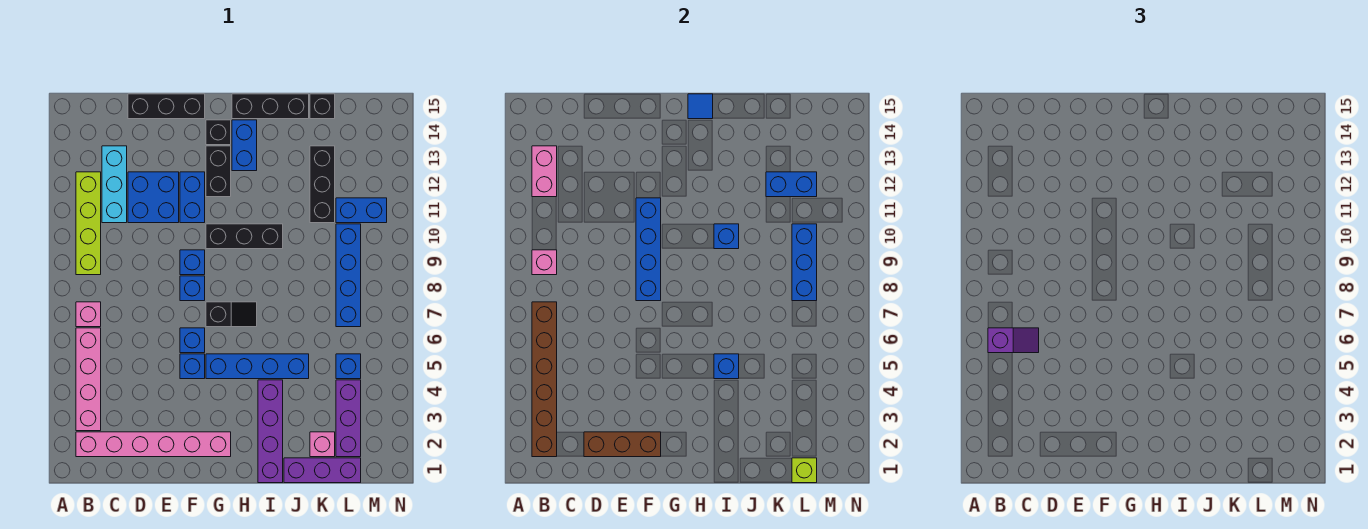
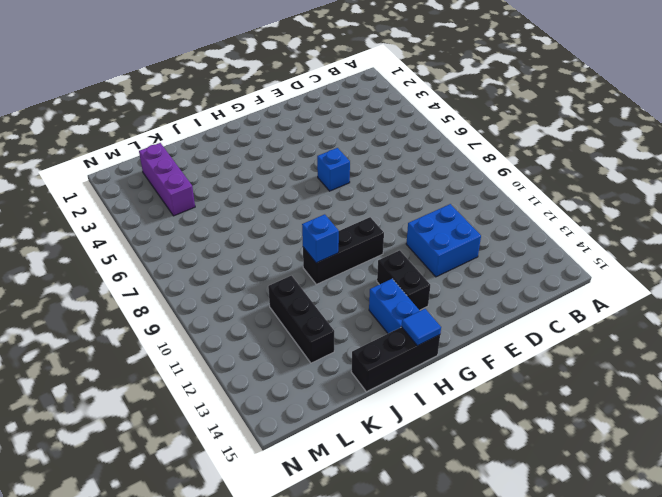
none -> pink brick B2:G2 level 1
none -> pink brick B3:B6 level 1
none -> pink brick B7 level 1
none -> lime brick B9:B12 level 1

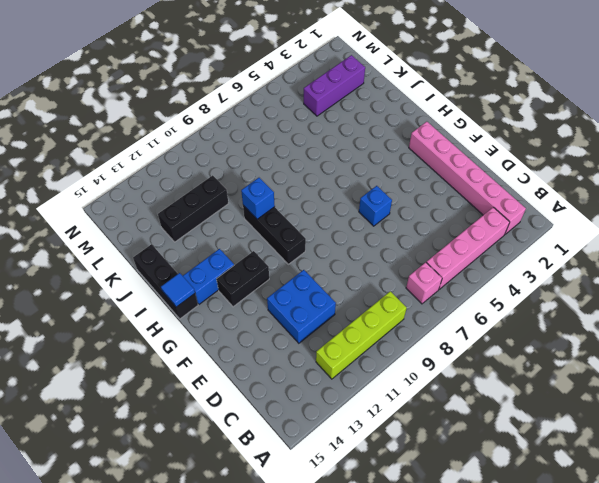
none -> cyan brick C11:C13 level 1
none -> black brick D15:F15 level 1
none -> blue brick F5 level 1
none -> blue brick F8 level 1

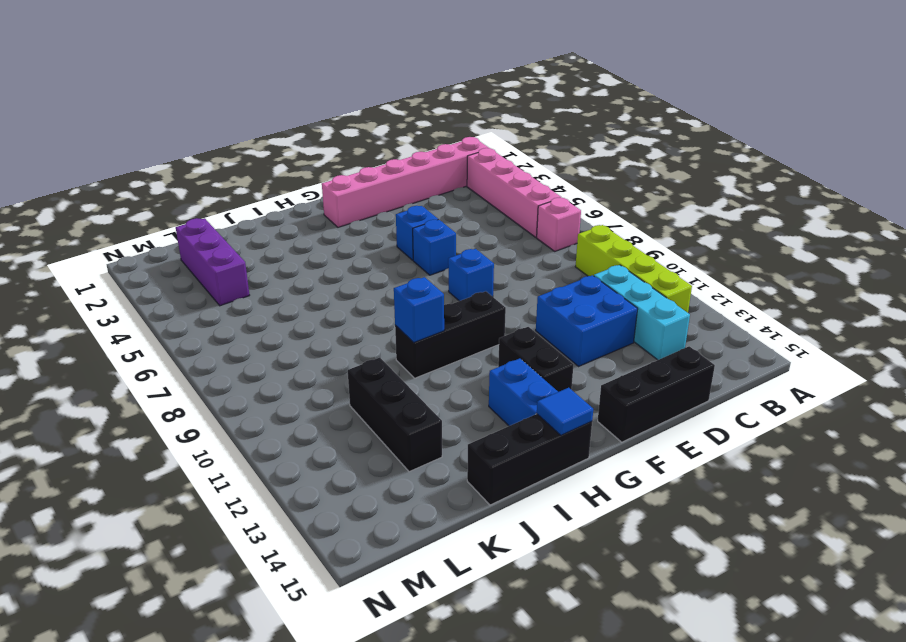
none -> blue brick F9 level 1
none -> blue brick F11:F12 level 1
none -> blue brick G5:J5 level 1
none -> black slope G7:H7 level 1 top G

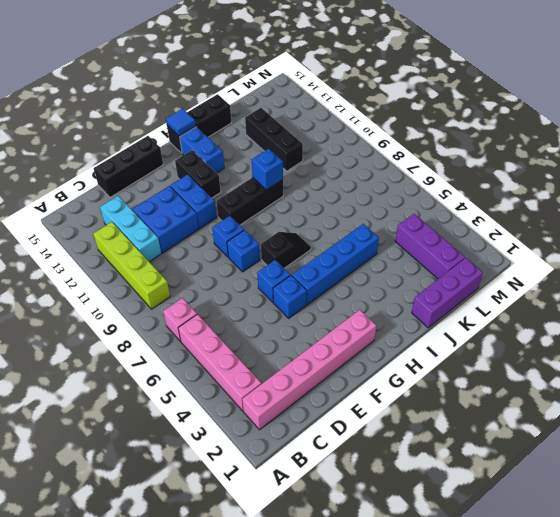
none -> black brick G14 level 1
none -> purple brick I1:I4 level 1
none -> pink brick K2 level 1
none -> black brick K15 level 1

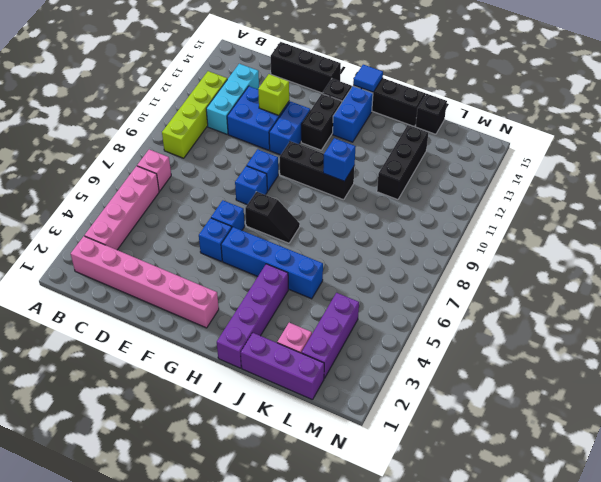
lime brick E12 level 2 -> lime brick L1 level 2
none -> blue brick L5 level 1
none -> blue brick L7:L10 level 1
none -> blue brick L11:M11 level 1
none -> brown brick B2:B7 level 2

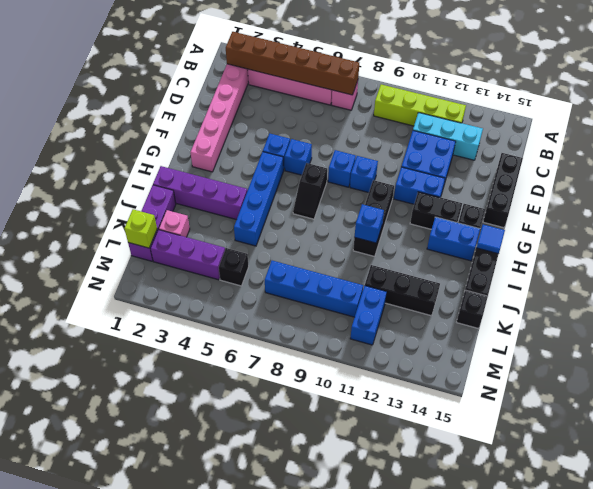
black brick L5 level 1 -> blue brick L5 level 1
none -> pink brick B9 level 2
none -> pink brick B12:B13 level 2
none -> brown brick D2:F2 level 2
none -> blue brick F8:F11 level 2

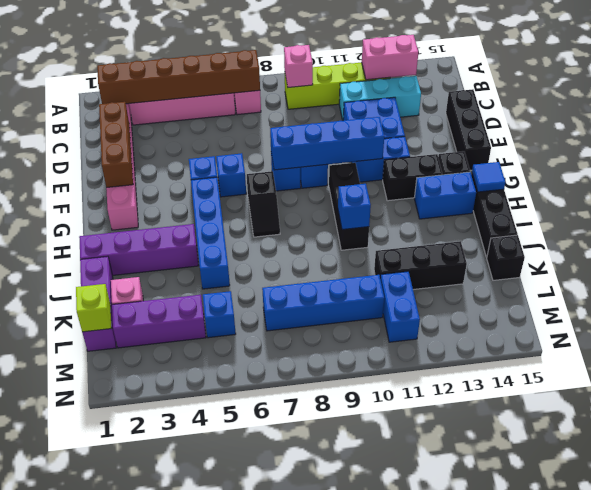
none -> blue brick I5 level 2
none -> blue brick K12:L12 level 2
none -> blue brick L8:L10 level 2
none -> purple slope B6:C6 level 3 top B

